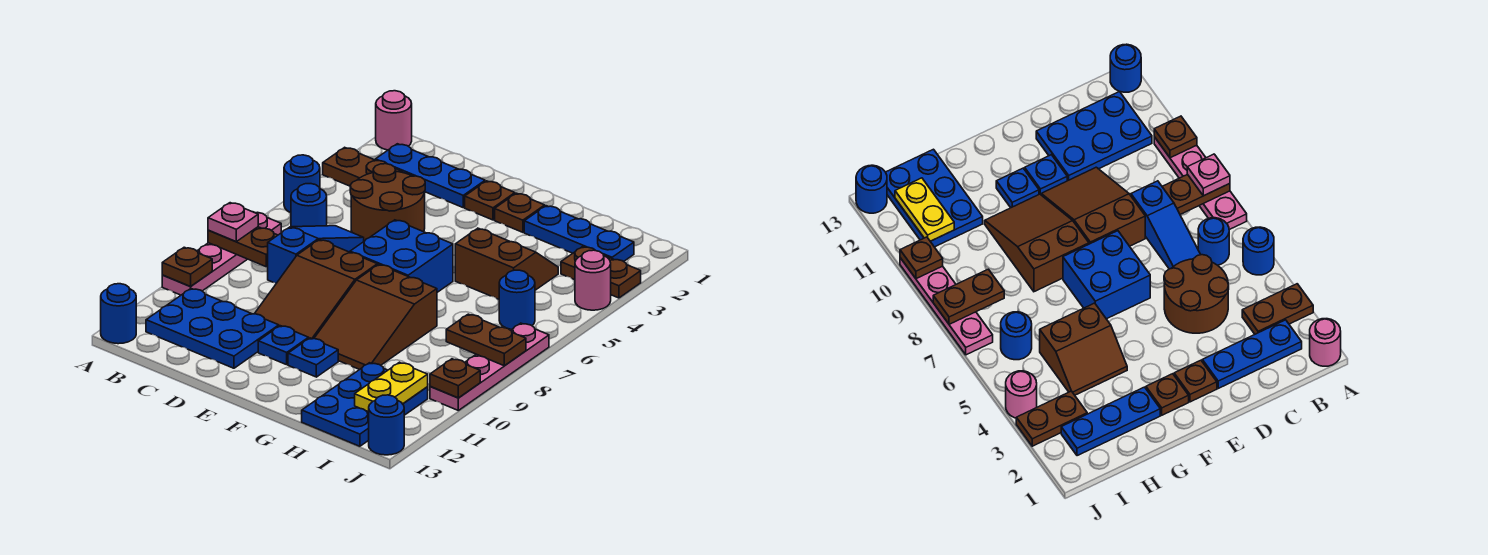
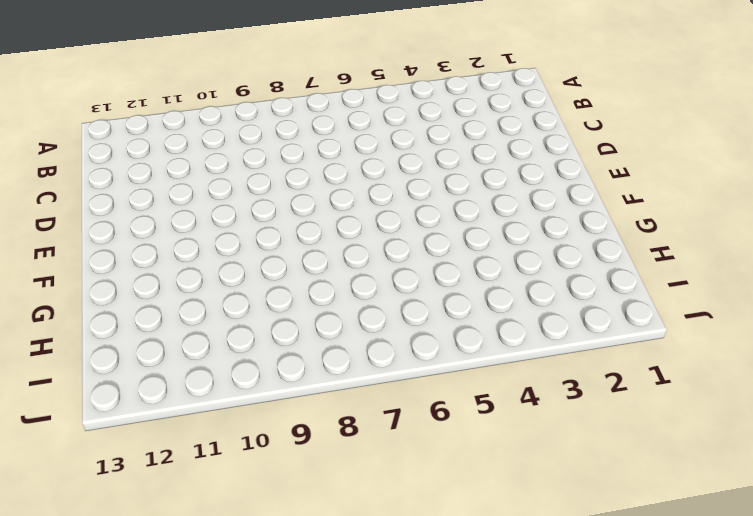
none -> pink round brick A1 level 1
none -> brown plate A3:B3 level 1
none -> blue round brick A5 level 1
none -> pink plate A7:A10 level 1

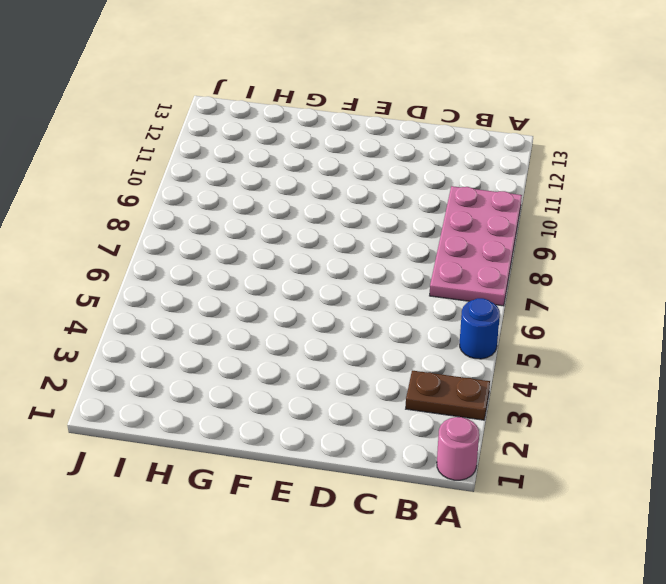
pink plate A7:B10 level 1 -> pink plate A7:A10 level 1
none -> blue round brick A13 level 1
none -> blue plate B2:D2 level 1
none -> blue round brick B6 level 1
none -> blue plate B11:D12 level 1

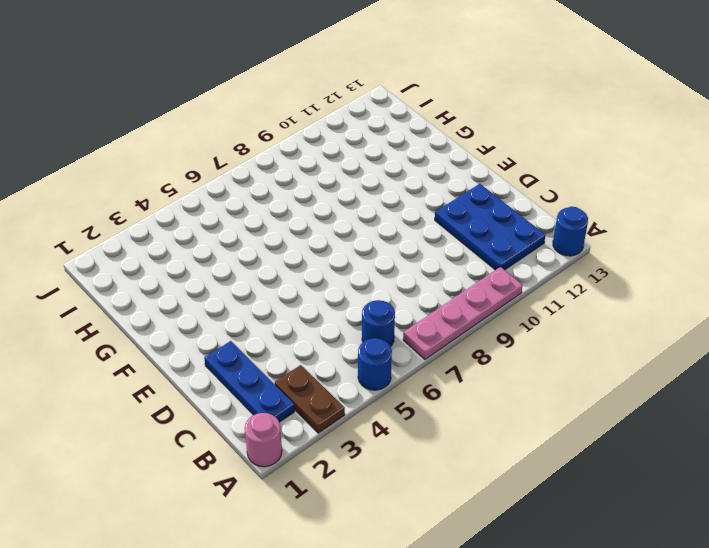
none -> brown round brick C4:D5 level 1
none -> blue slope C6:C8 level 1 top 8
none -> brown slope D8:E10 level 1 top 8
none -> brown plate E2 level 1

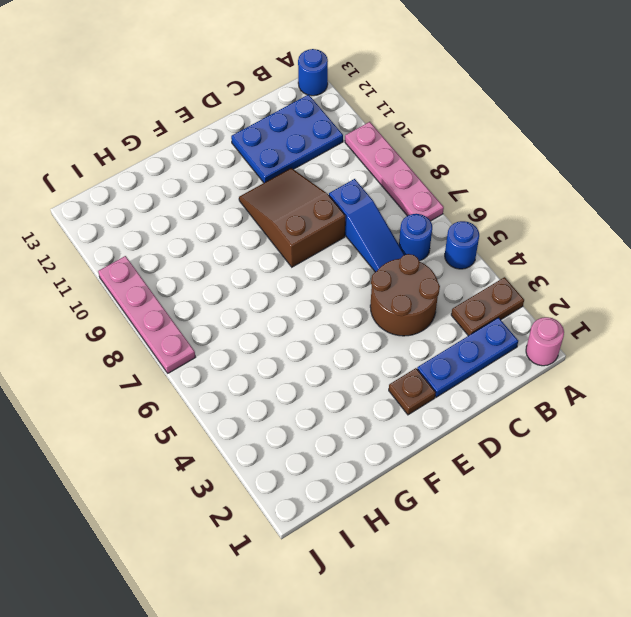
none -> blue brick E6:F7 level 1
none -> blue plate E11 level 1
none -> brown plate F2 level 1
none -> brown slope F8:G10 level 1 top 8

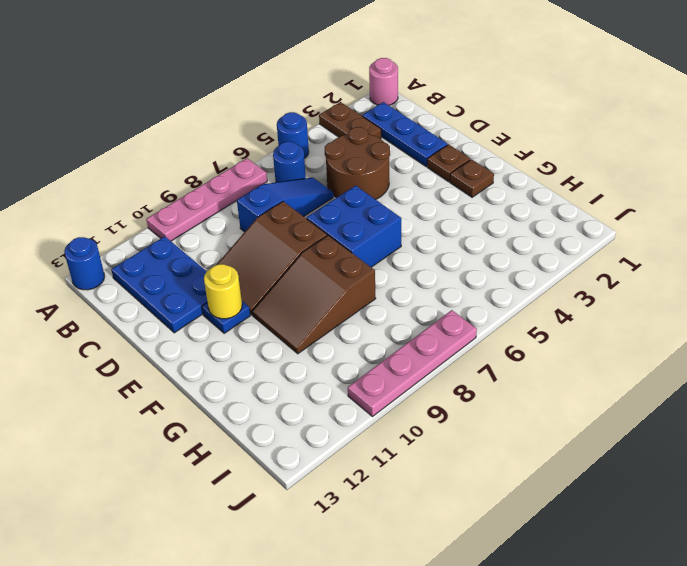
yellow round brick E11 level 2 -> none
none -> blue plate F11 level 1
none -> blue plate G2:I2 level 1
none -> brown slope G4:H5 level 1 top 5
none -> blue plate H11:I13 level 1

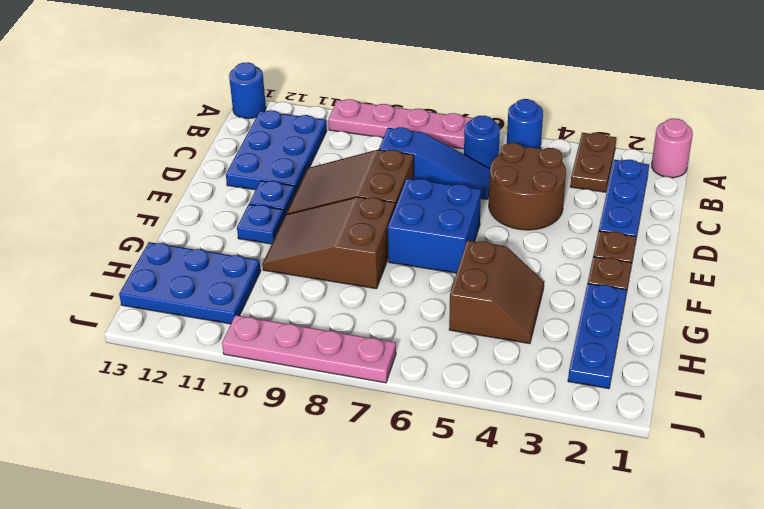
none -> brown plate I3:J3 level 1
none -> blue round brick I6 level 1
none -> pink round brick J4 level 1
none -> blue round brick J13 level 1

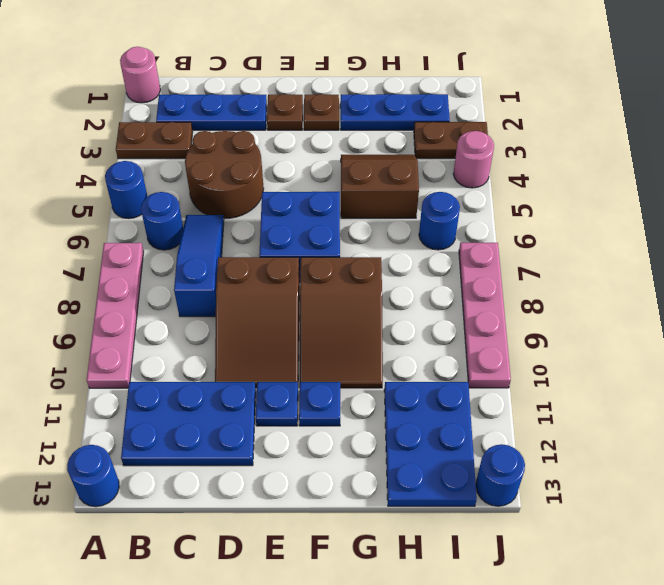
none -> brown plate A8:B8 level 2
none -> brown plate A10 level 2
none -> brown plate I8:J8 level 2
none -> yellow plate I11:I12 level 2

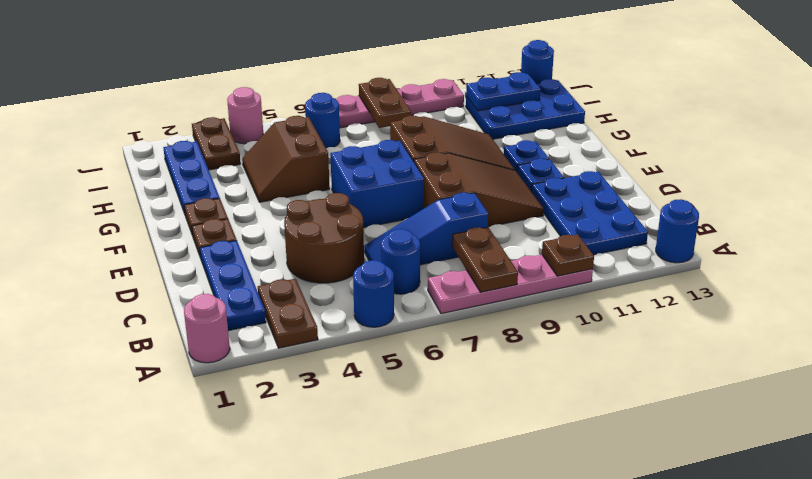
blue plate I11:I12 level 2 -> yellow plate I11:I12 level 2
none -> brown plate J10 level 2
none -> pink plate A8 level 3

